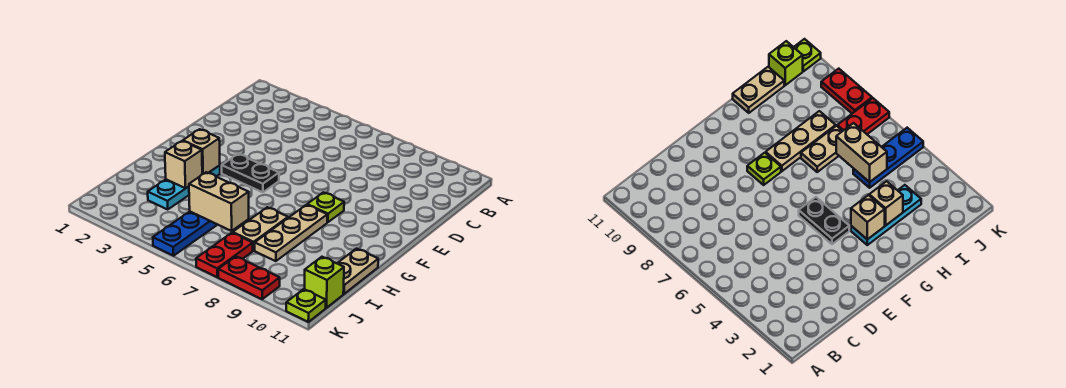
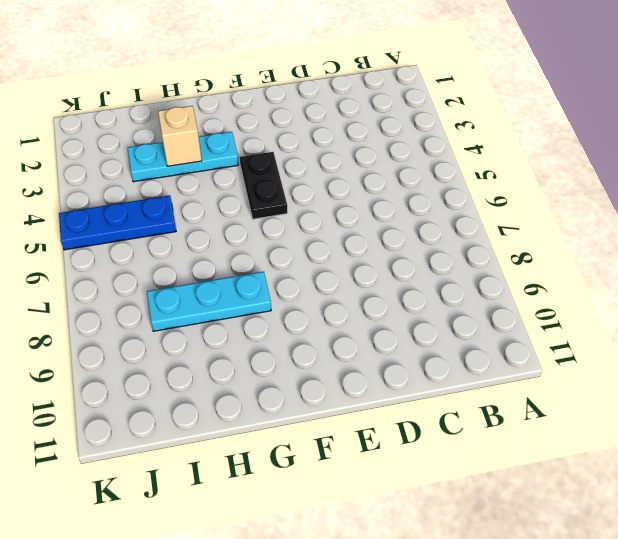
cyan plate G8:I8 level 1 -> tan plate G8:I8 level 1
none -> lime plate F8 level 1
none -> tan plate H7:I7 level 1
none -> tan plate H11:I11 level 1

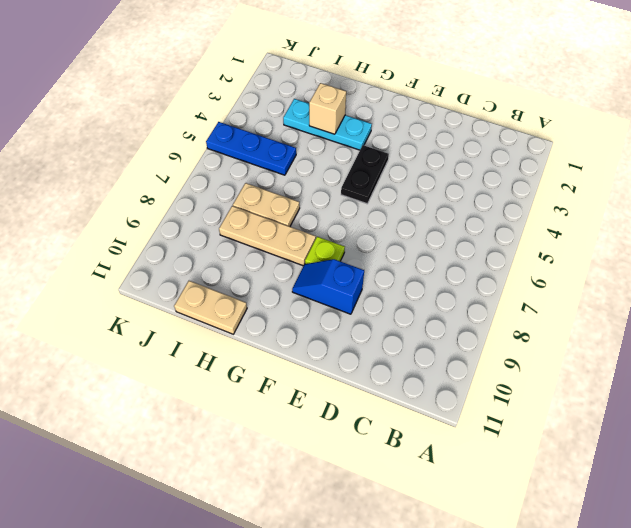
blue slope E9:F9 level 1 top E -> none
none -> red plate J7:K7 level 1
none -> lime brick J11 level 1
none -> red plate K8:K9 level 1

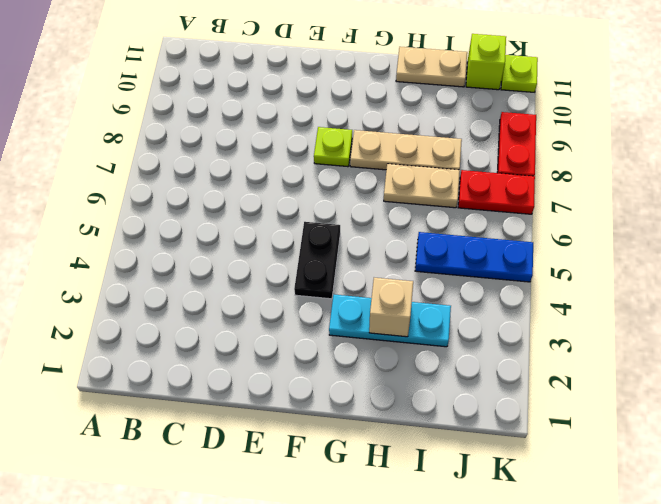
none -> tan brick G3 level 2
none -> tan brick I5:I6 level 2

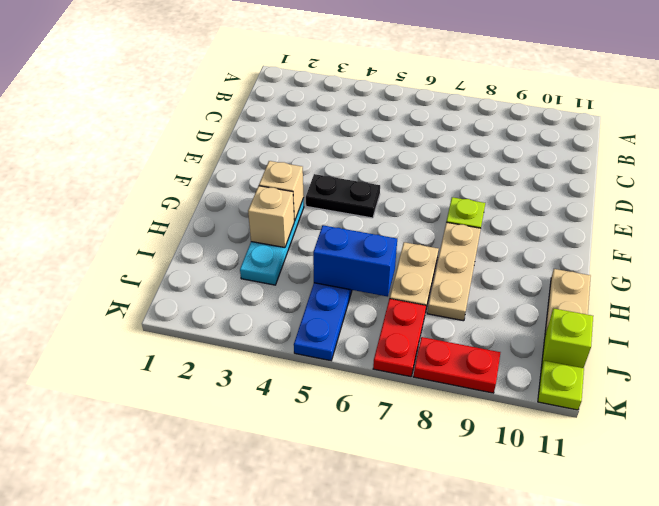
blue brick I5:I6 level 2 -> tan brick I5:I6 level 2

